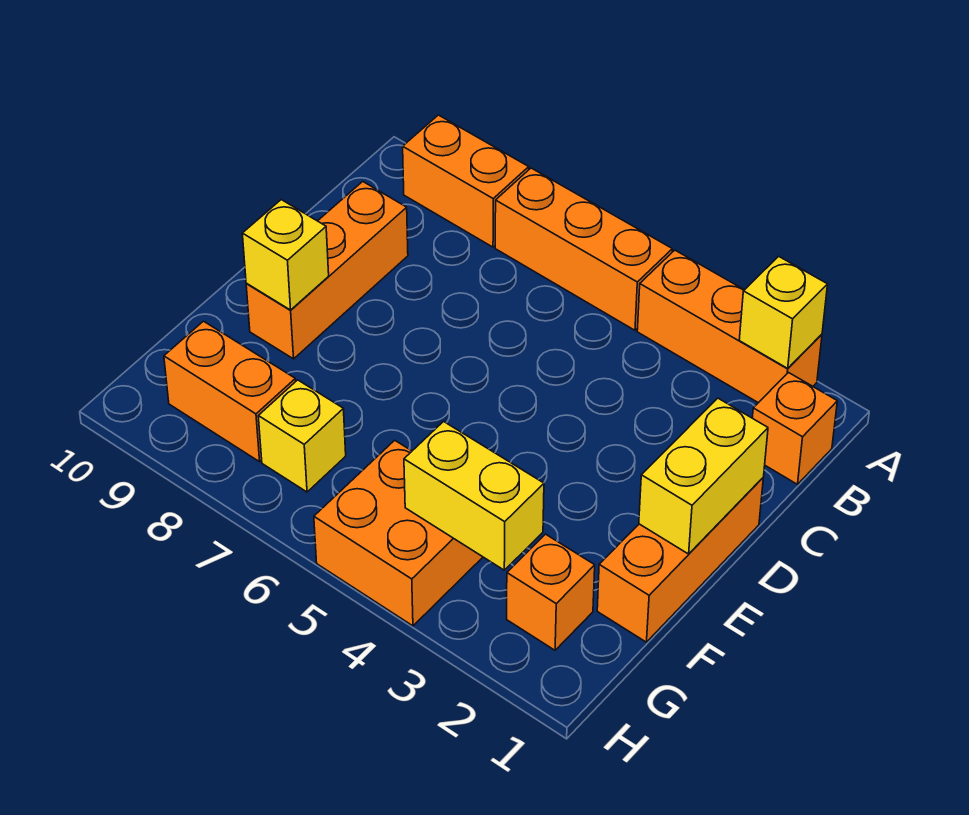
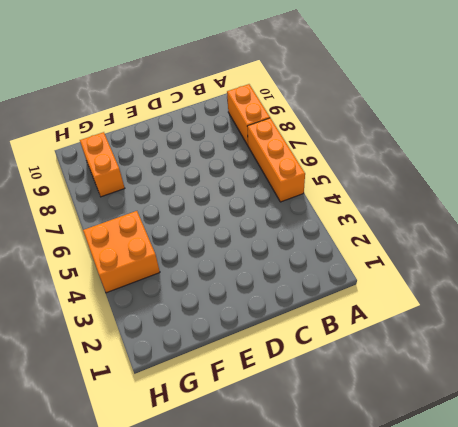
none -> orange brick A2:A4 level 1
none -> orange brick B1 level 1
none -> orange brick C9:E9 level 1

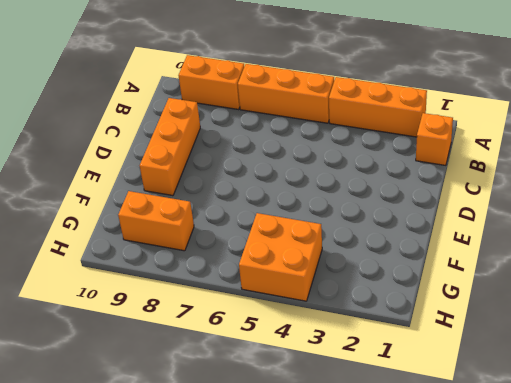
none -> orange brick D1:F1 level 1
none -> orange brick G2 level 1
none -> yellow brick G7 level 1

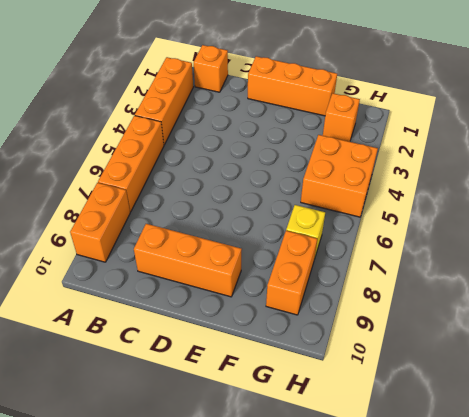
none -> yellow brick A2 level 2
none -> yellow brick D1:E1 level 2
none -> yellow brick E9 level 2

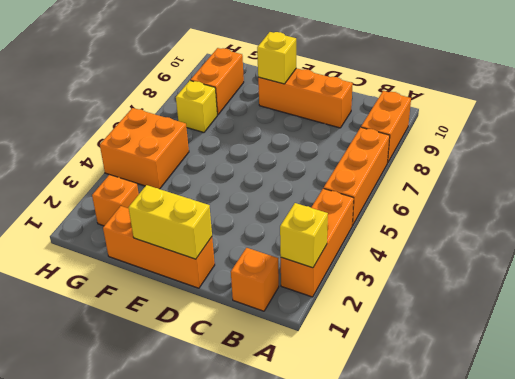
none -> yellow brick G3:G4 level 2

